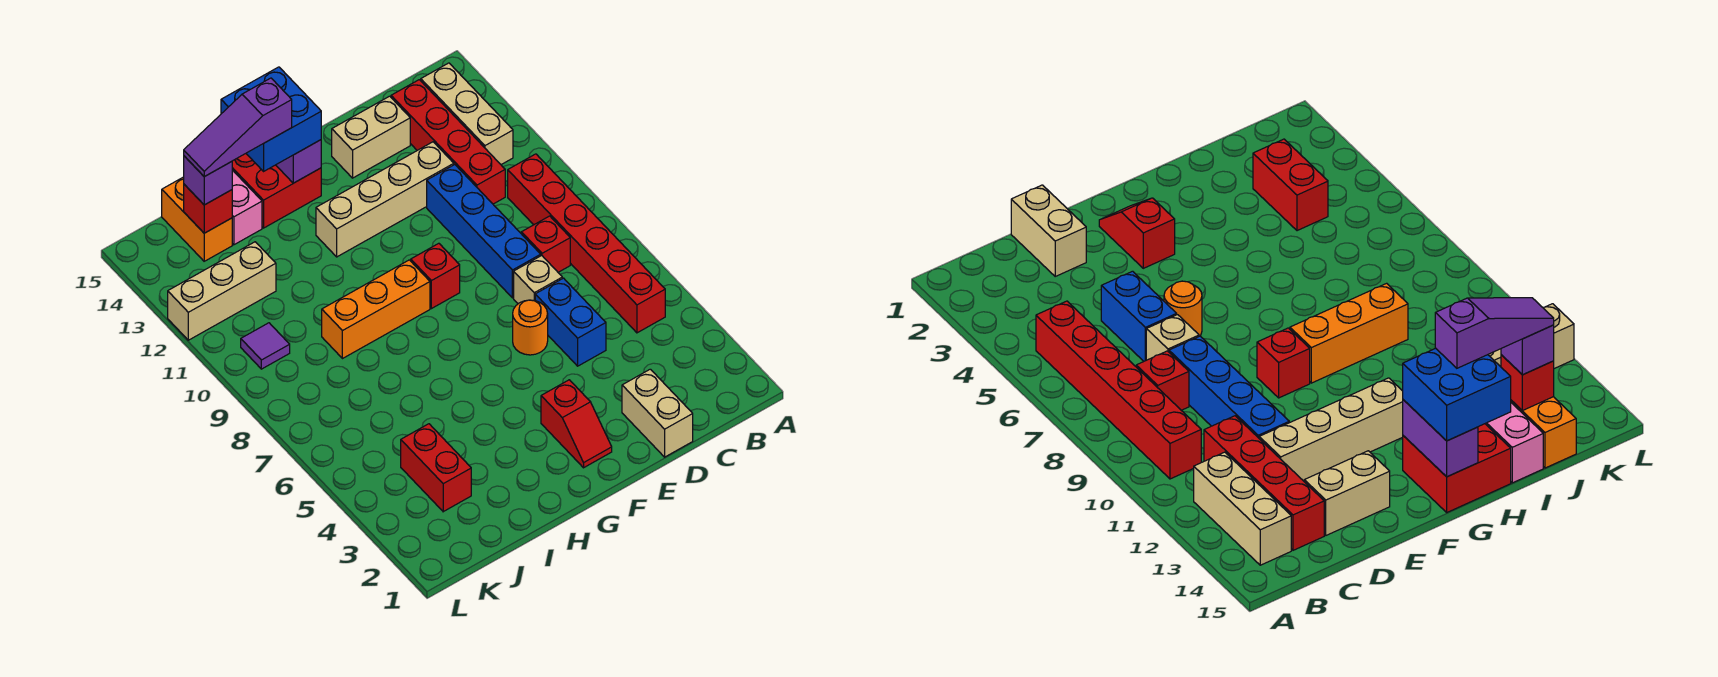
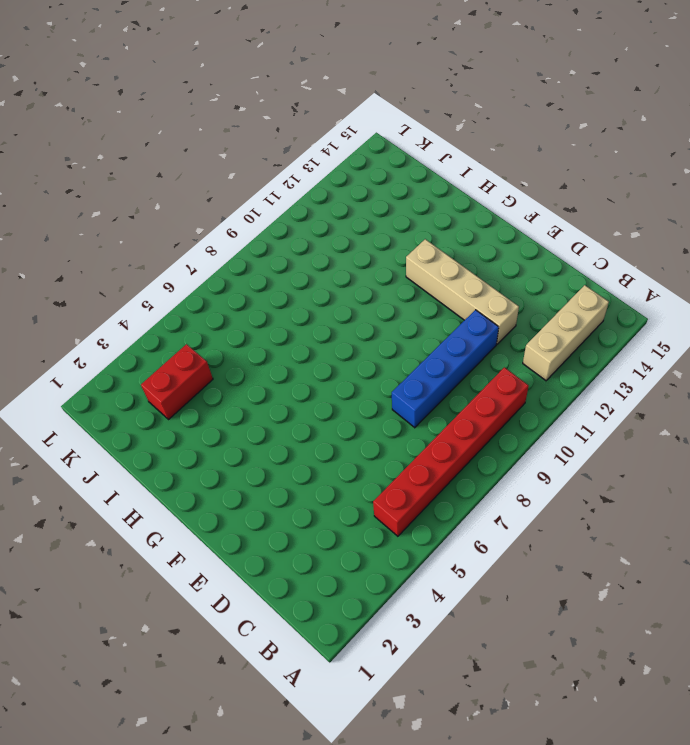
none -> red brick C8 level 1
none -> red brick C11:C14 level 1
none -> tan brick D1:D2 level 1

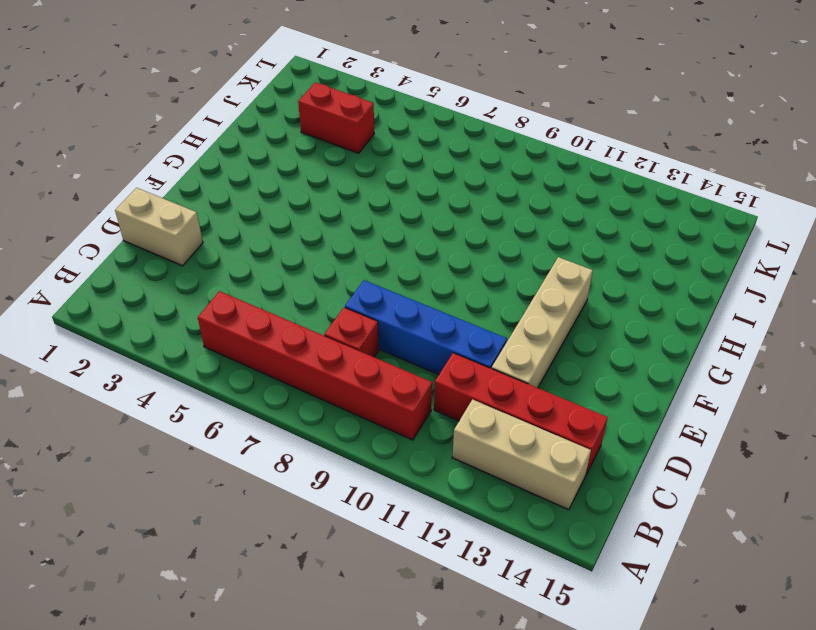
none -> blue brick D5:D6 level 1
none -> tan brick D7 level 1
none -> tan brick D14:E14 level 1

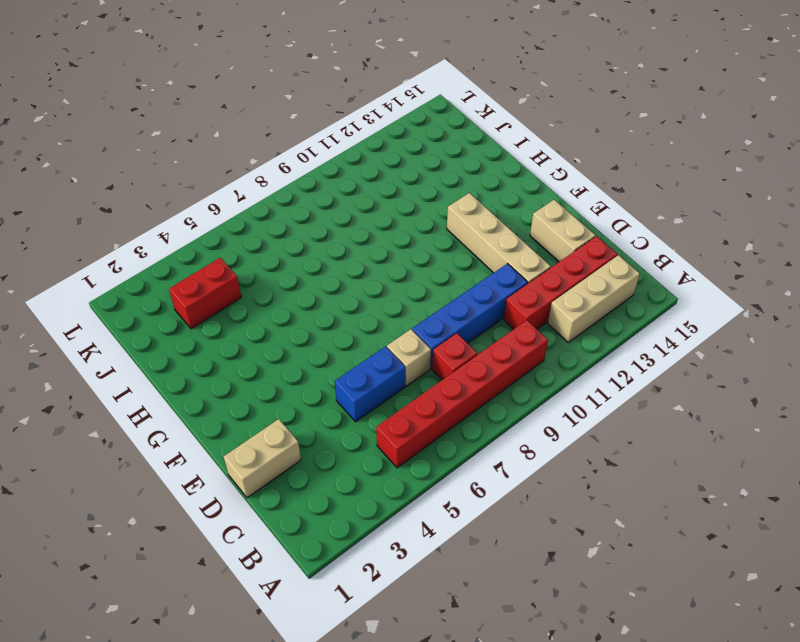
none -> orange round brick E6 level 1
none -> red slope F2:F3 level 1 top 3
none -> red brick F9 level 1

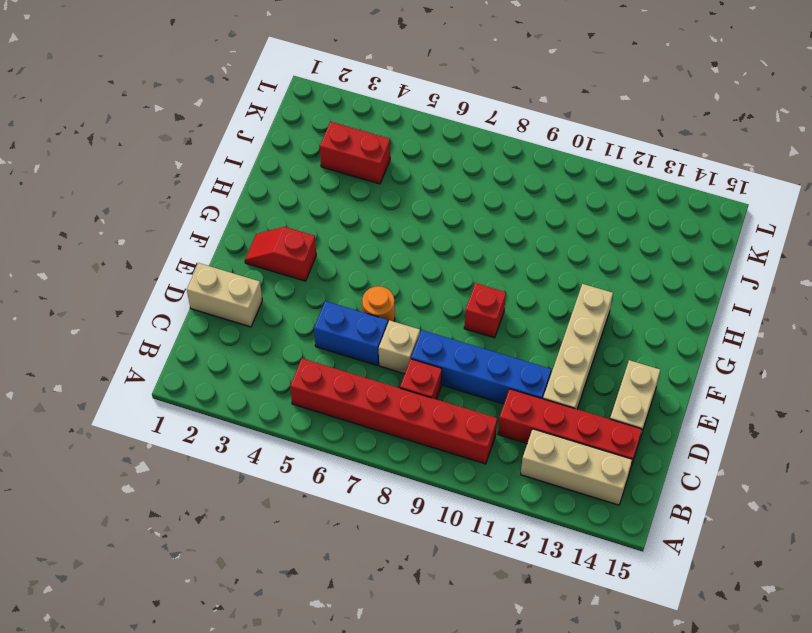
none -> orange brick G9:I9 level 1
none -> red brick G14:H15 level 1
none -> pink brick I14:I15 level 1

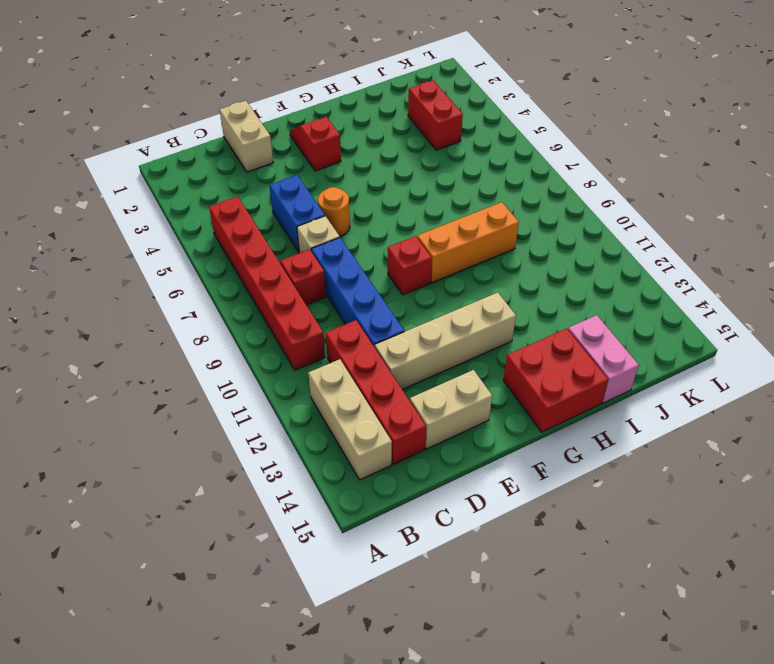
none -> tan brick J12:L12 level 1
none -> orange brick J14:J15 level 1
none -> purple tile K10 level 1

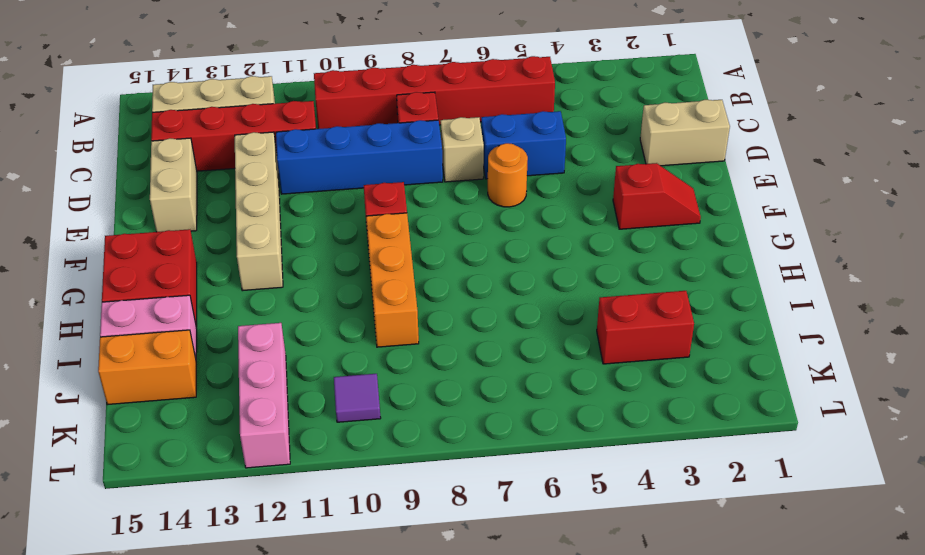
pink brick J12:L12 level 1 -> tan brick J12:L12 level 1
none -> purple brick G14:G15 level 2
none -> red brick J14 level 2
none -> blue brick G14:H15 level 3

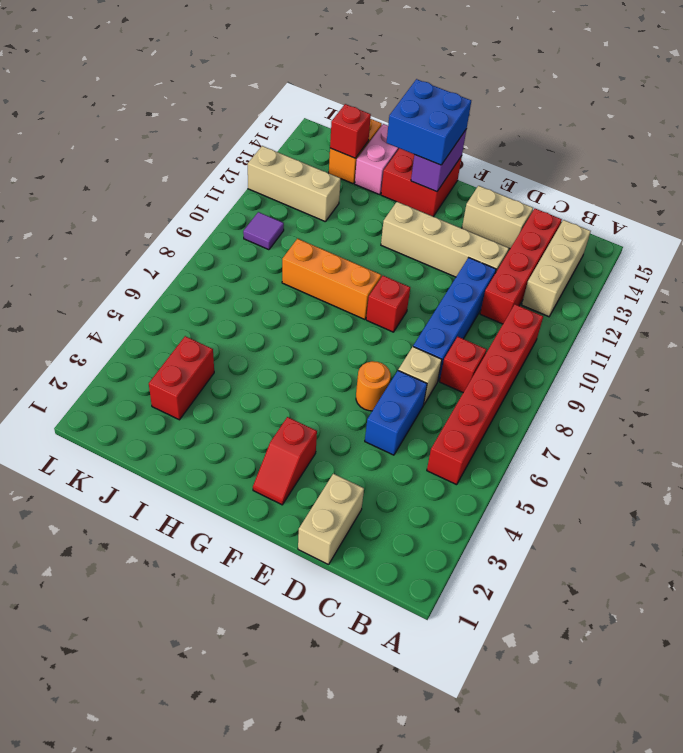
none -> purple brick J14 level 3
none -> purple slope H14:J14 level 4 top H

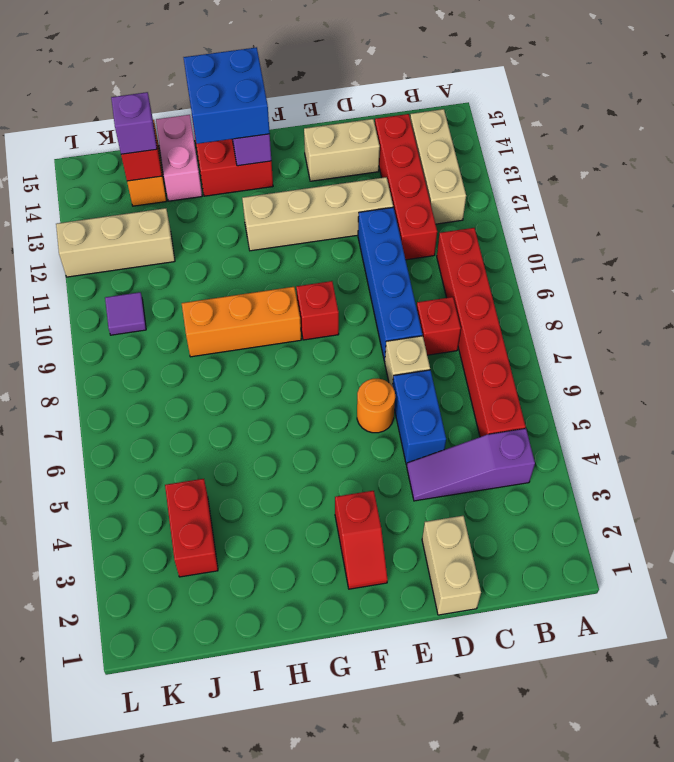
purple slope B4:D4 level 1 top B -> purple slope H14:J14 level 4 top H

